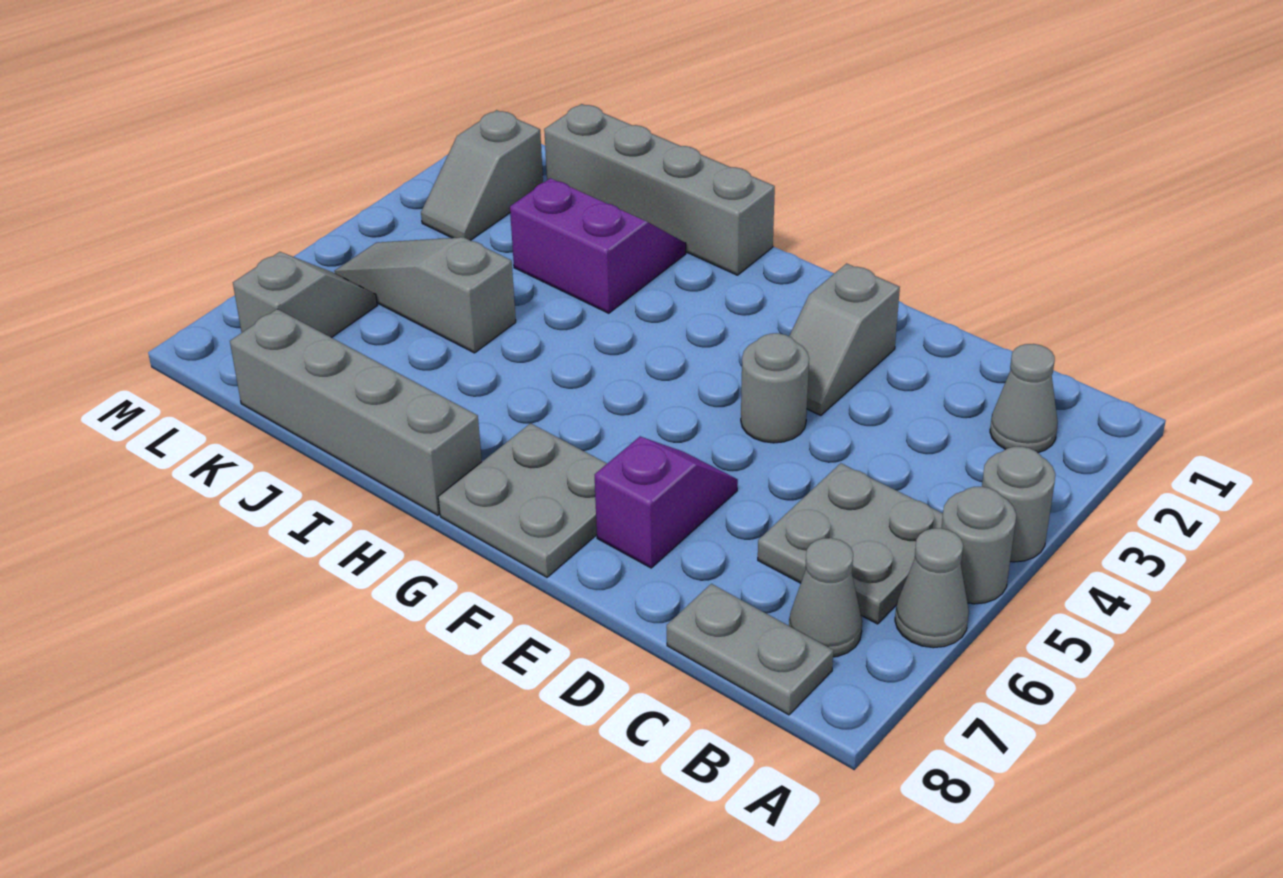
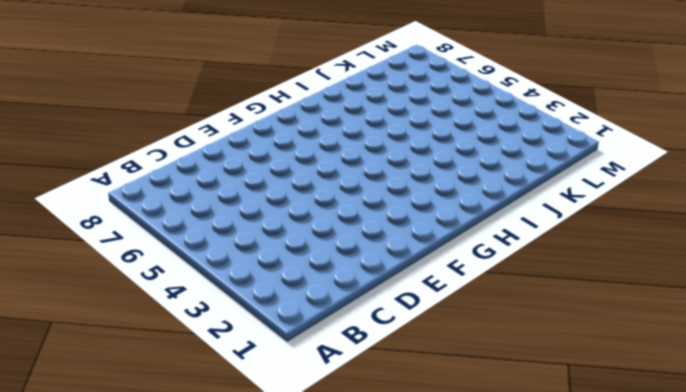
none -> grey round brick A4 level 1
none -> grey round brick A5 level 1
none -> grey cone A6 level 1

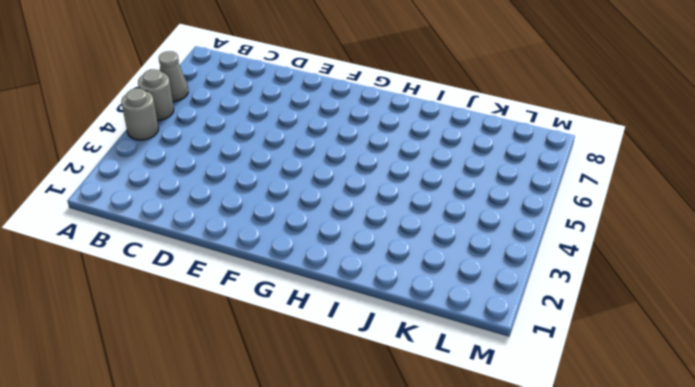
none -> grey cone B2 level 1
none -> grey plate B5:C6 level 1
none -> grey cone B7 level 1

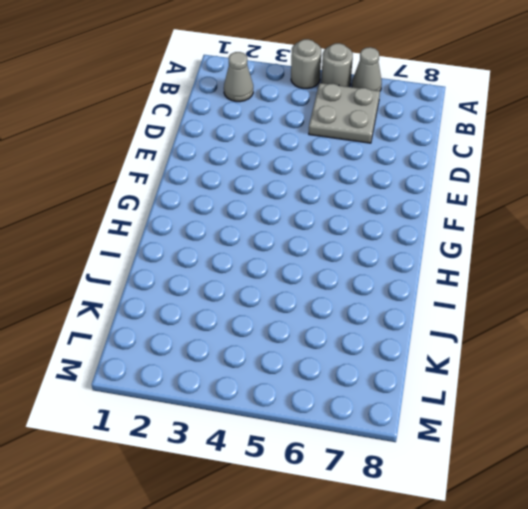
none -> grey cone B7 level 1
none -> grey plate B8:C8 level 1
none -> grey slope E2:E3 level 1 top 2

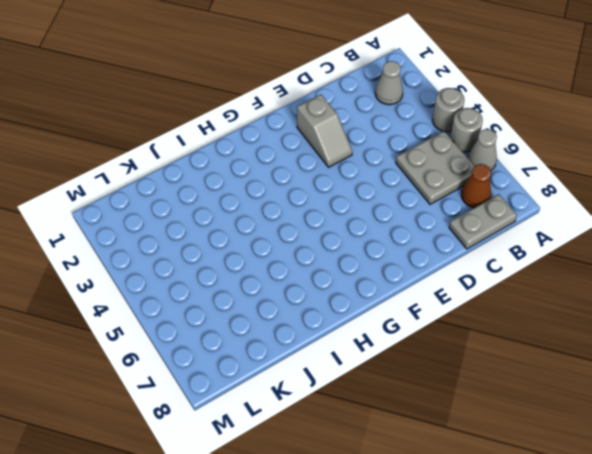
brown cone B7 level 1 -> grey cone B7 level 1
none -> grey round brick E4 level 1
none -> purple slope E6:E7 level 1 top 7
none -> grey plate F7:G8 level 1

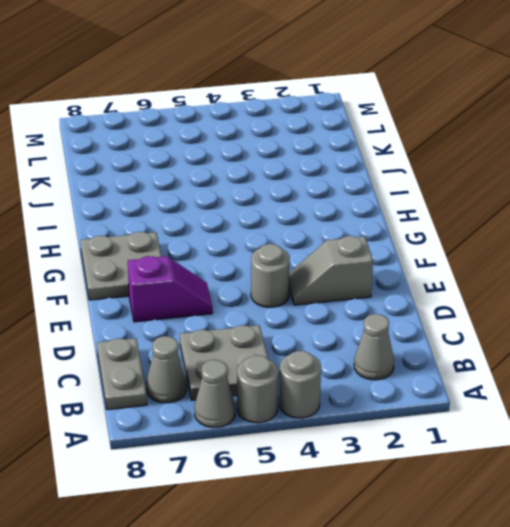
none -> grey brick H1:K1 level 1
none -> grey brick H8:K8 level 1
none -> purple slope I2:J3 level 1 top 3

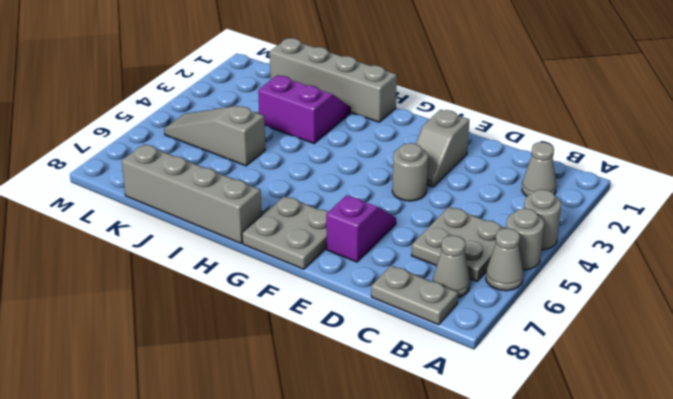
none -> grey slope L2:L3 level 1 top 2
none -> grey slope L6:L7 level 1 top 7

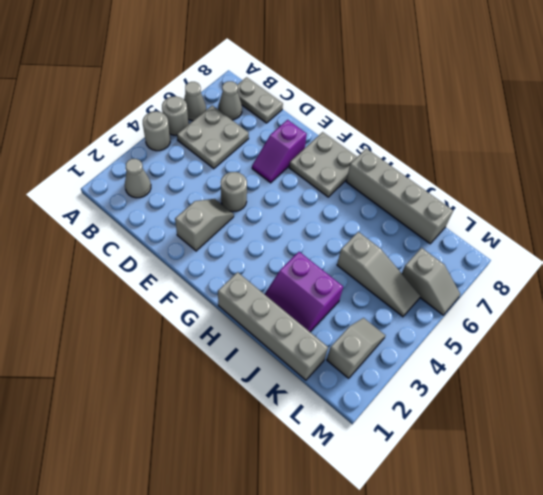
grey slope L6:M6 level 1 top L -> grey slope L6:L7 level 1 top 7

